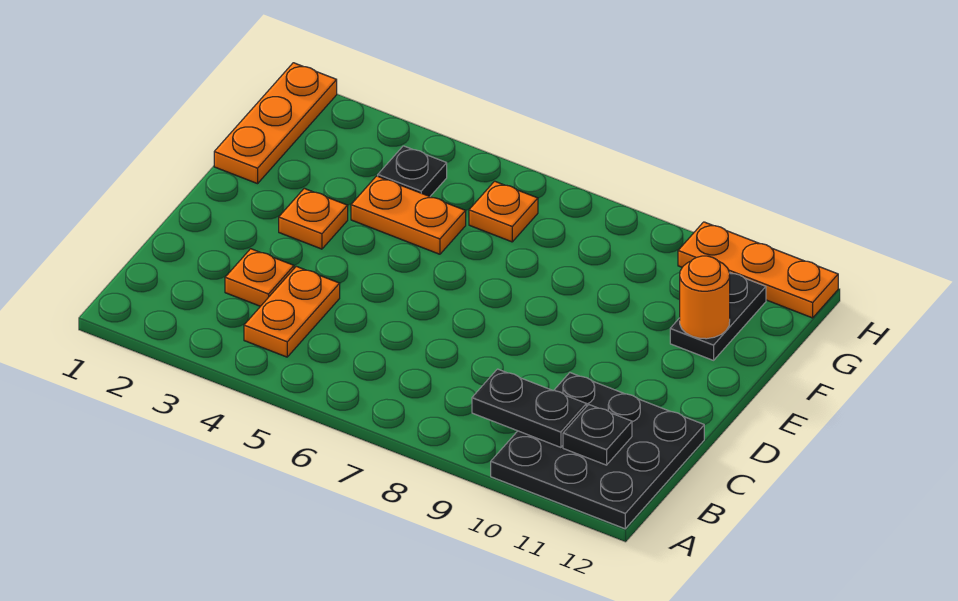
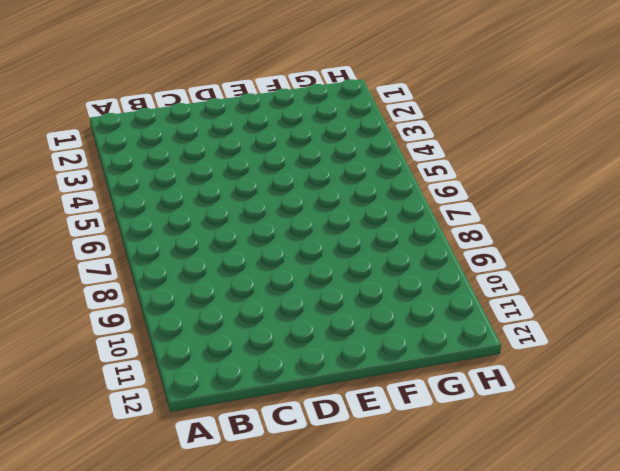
none -> black plate A10:C12 level 1
none -> orange plate B4:C4 level 1
none -> orange plate C3 level 1

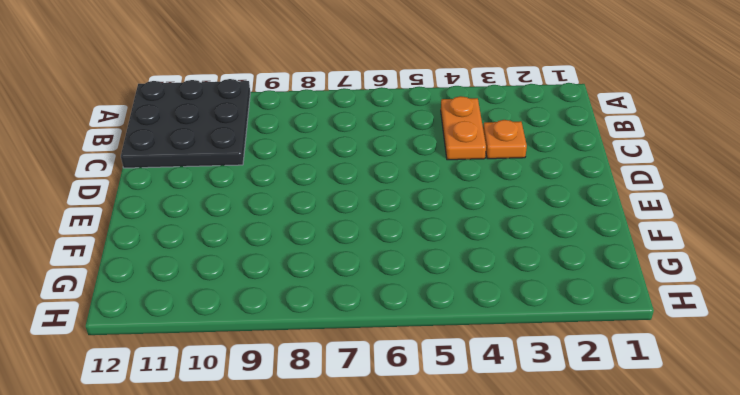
none -> orange plate E3 level 1
none -> orange plate F1:H1 level 1
none -> orange plate F4:F5 level 1

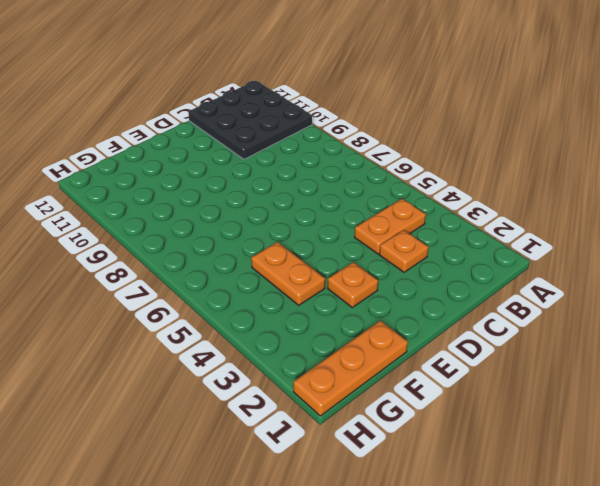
none -> black plate F11:G11 level 1
none -> black plate G4 level 1
none -> orange plate G6 level 1

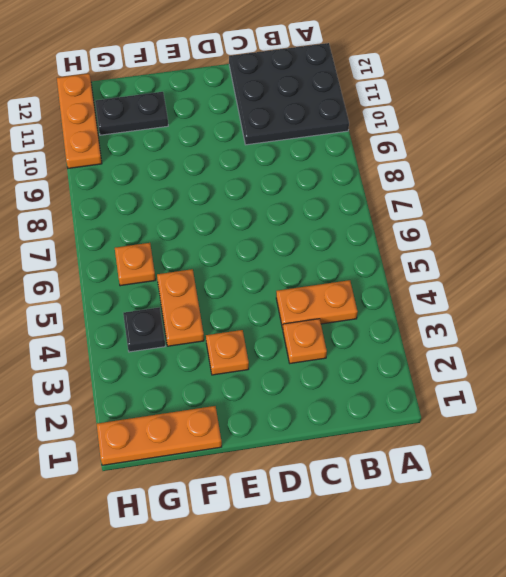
none -> black plate B9:B10 level 2
none -> black plate B11 level 2
none -> orange round brick F11 level 2

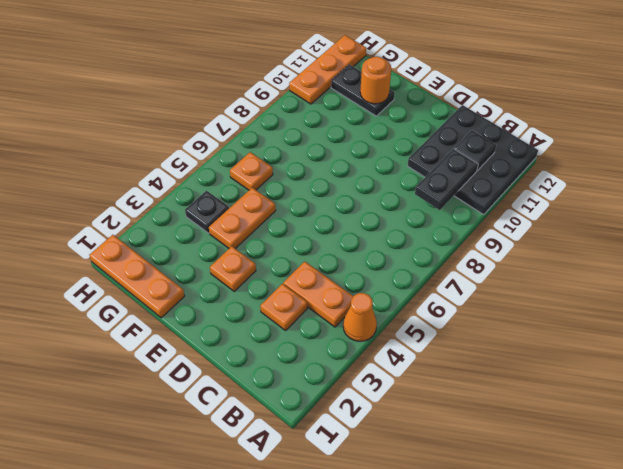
orange cone A4 level 1 -> none

